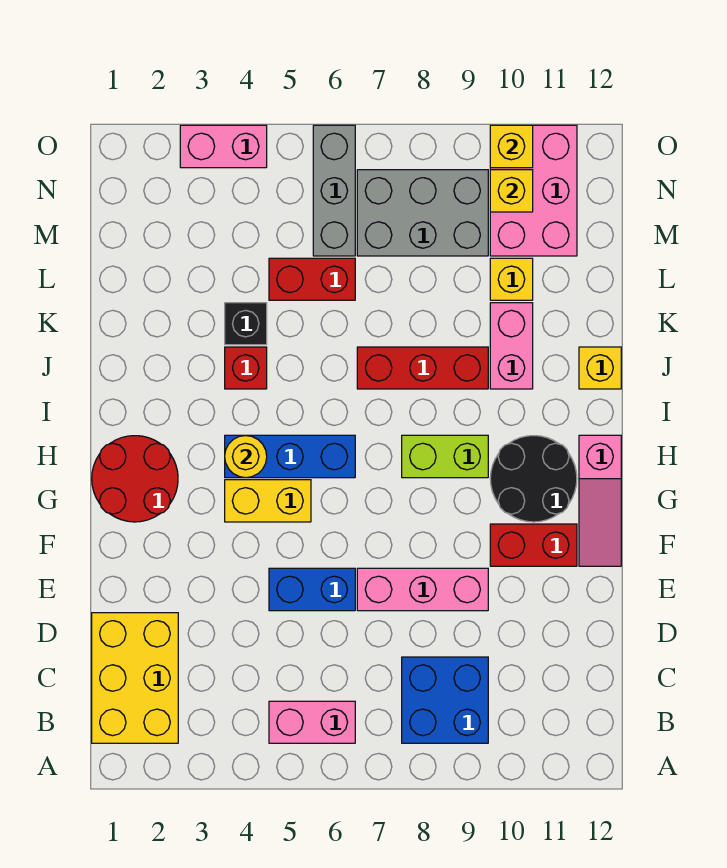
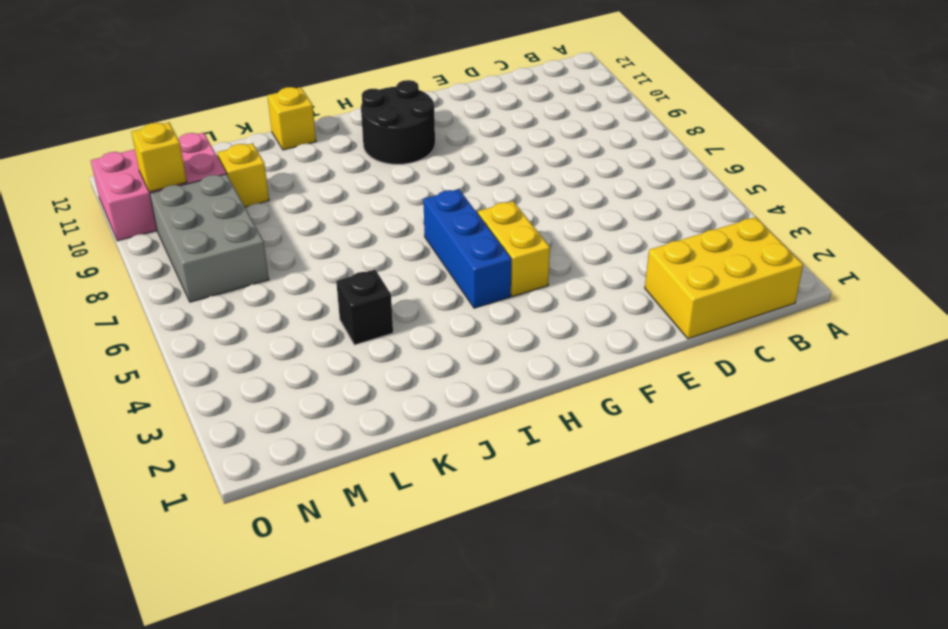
none -> pink brick B5:B6 level 1
none -> blue brick B8:C9 level 1
none -> blue brick E5:E6 level 1

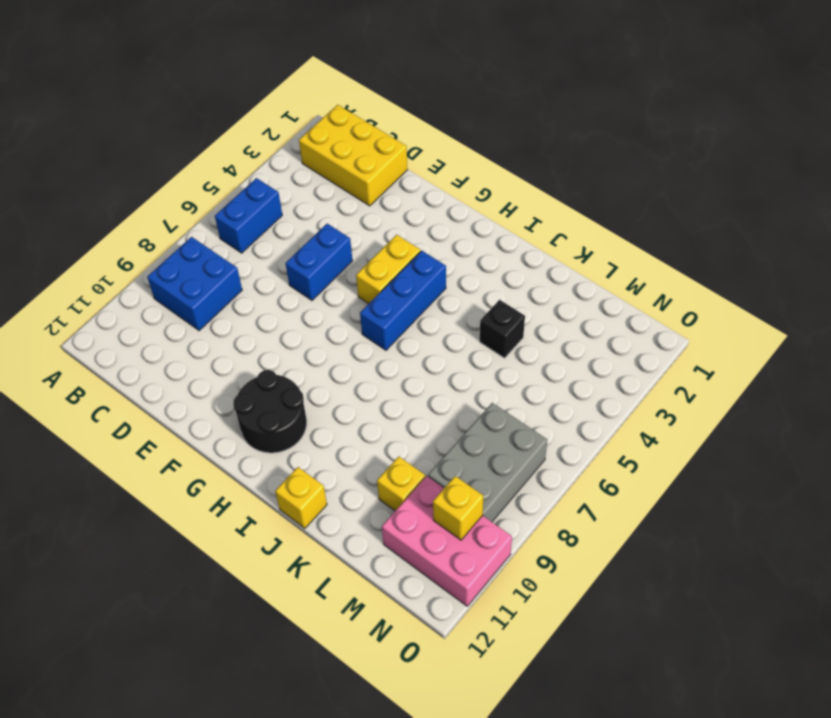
blue brick B5:B6 level 1 -> pink brick B5:B6 level 1
none -> pink brick E7:E9 level 1
none -> red brick F10:F11 level 1
none -> pink slope F12:H12 level 1 top H

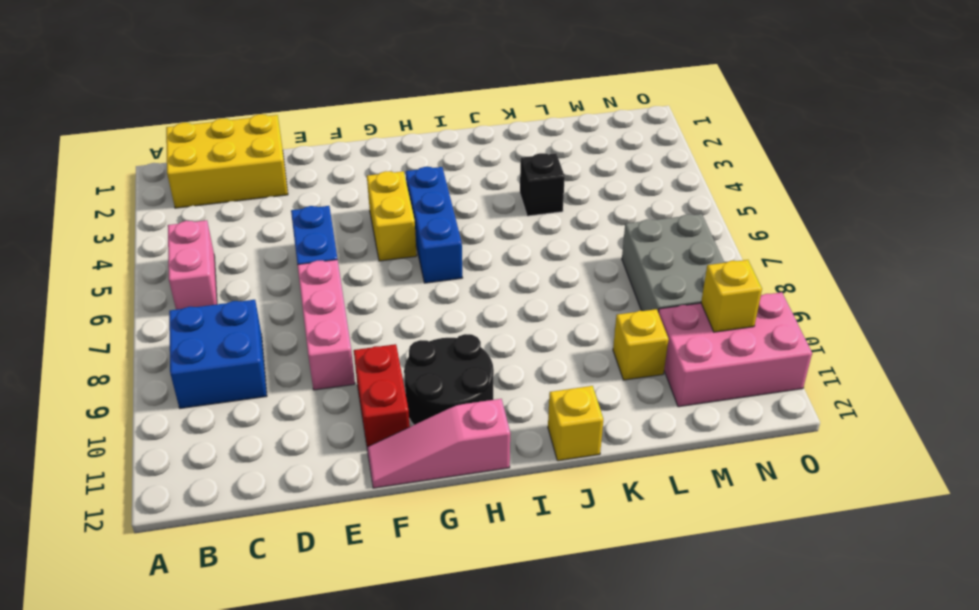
none -> red round brick G1:H2 level 1
none -> lime brick H8:H9 level 1
none -> red brick J4 level 1

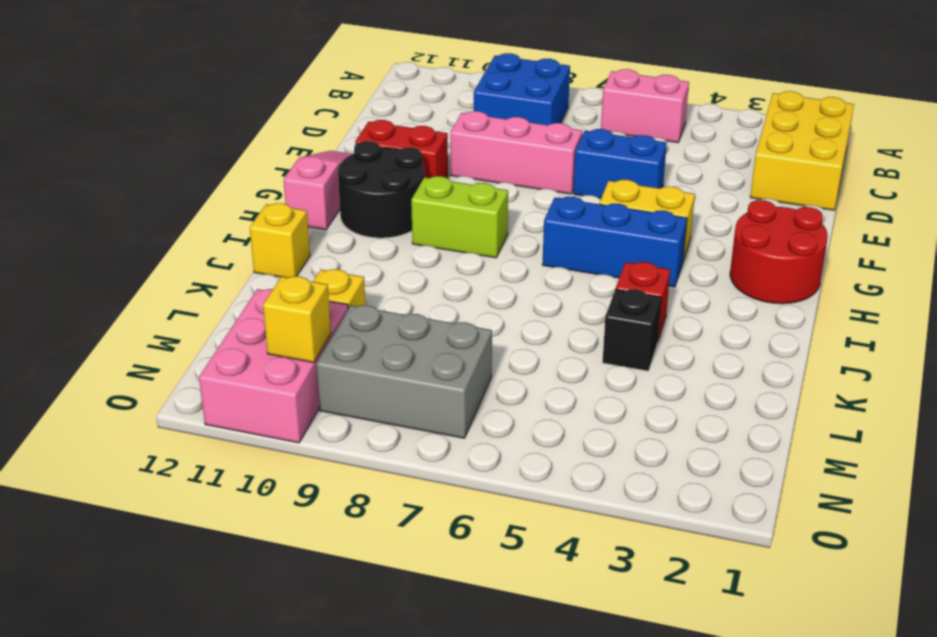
none -> red brick J7:J9 level 1
none -> pink brick J10:K10 level 1
none -> red brick L5:L6 level 1

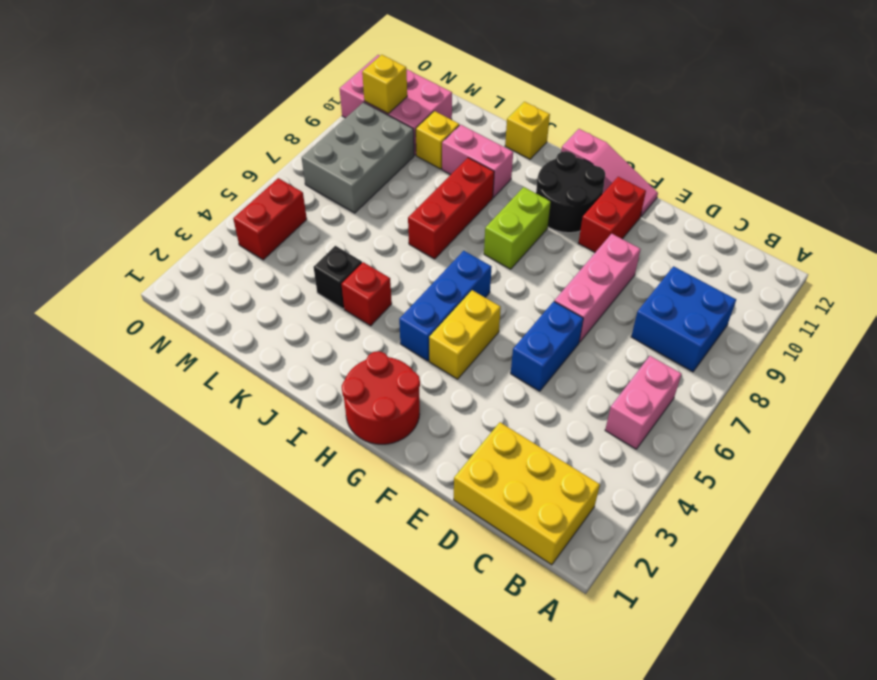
red brick N4:N5 level 1 -> red brick L5:L6 level 1
none -> grey brick M6:O6 level 1
none -> pink brick O3:O4 level 1
none -> yellow round brick H4 level 2

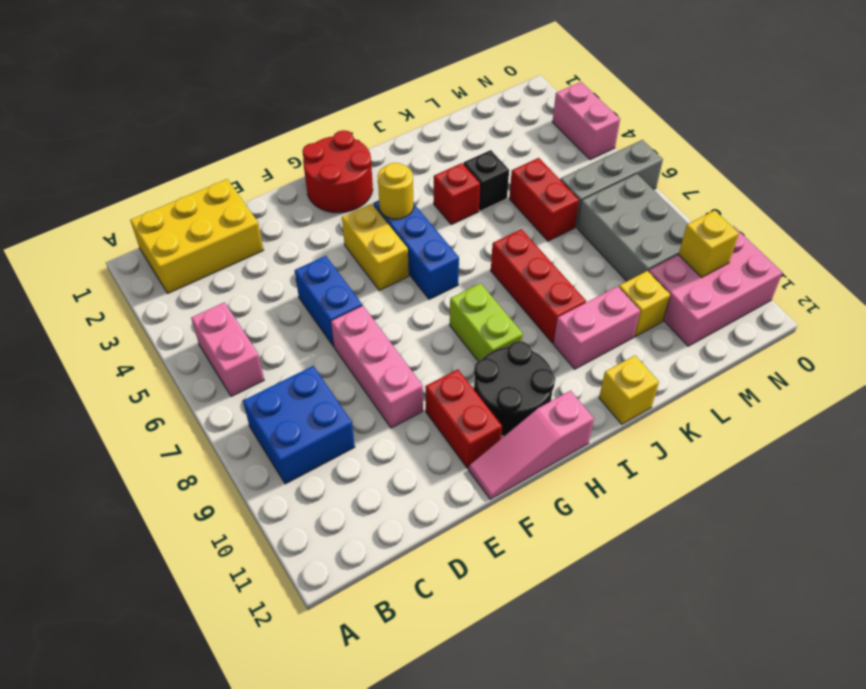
none -> yellow brick O10 level 2

